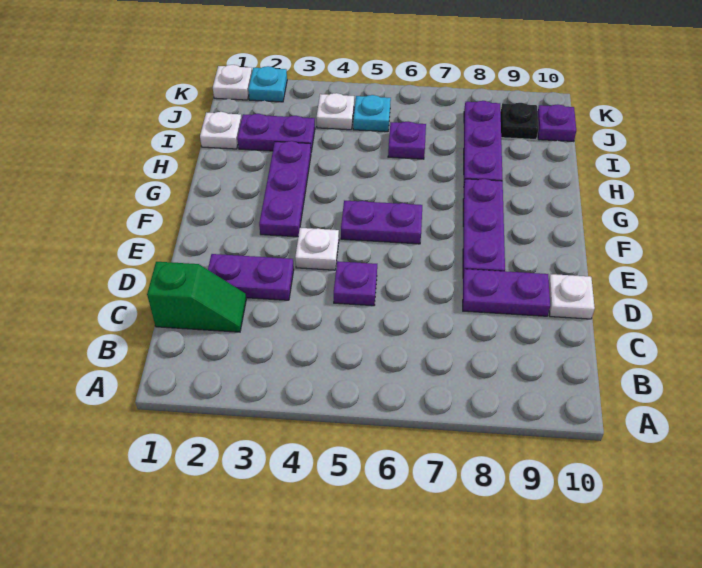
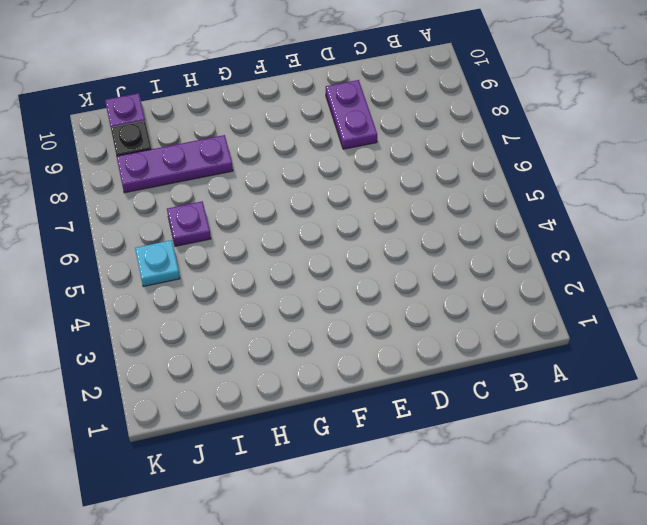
none -> green slope C1:C2 level 1 top 1
none -> purple plate D2:D3 level 1
none -> purple plate D5 level 1

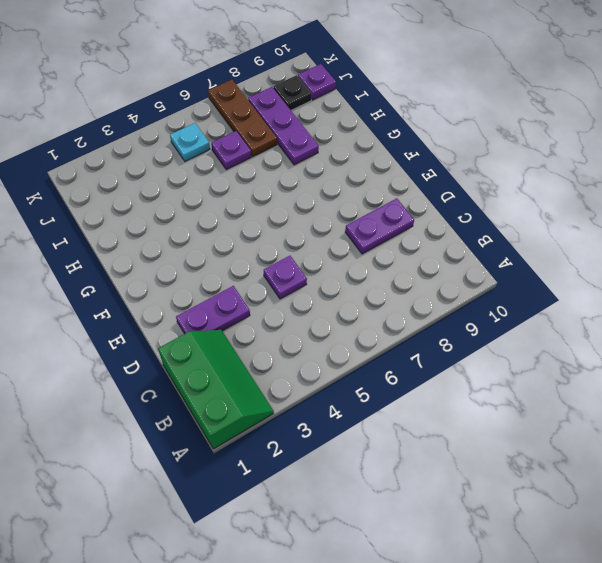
green slope A1:C2 level 1 top 1 -> green slope C1:C2 level 1 top 1
brown plate I7:K7 level 1 -> none
none -> white plate D10 level 1
none -> white plate E4 level 1
none -> purple plate E8:G8 level 1

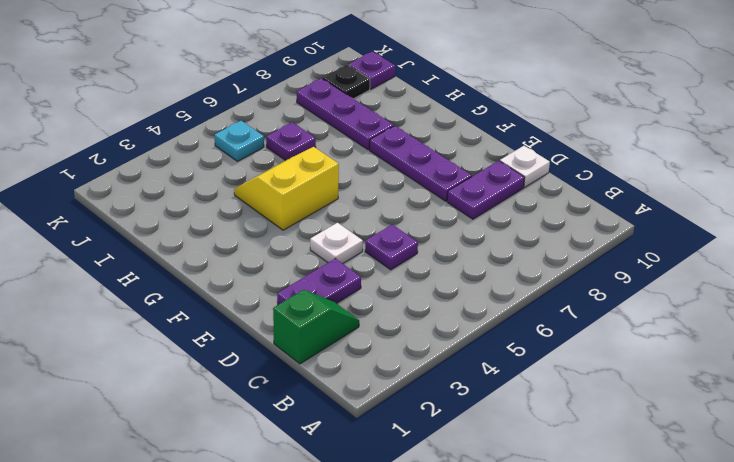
yellow slope G4:H5 level 1 top G -> none
none -> purple plate F3:H3 level 1
none -> purple plate F5:F6 level 1
none -> white plate I1 level 1

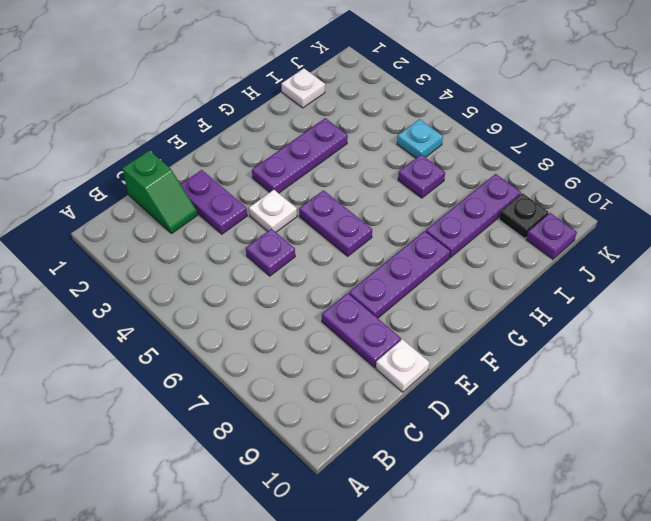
none -> purple plate I2:I3 level 1
none -> white plate J4 level 1
none -> white plate K1 level 1

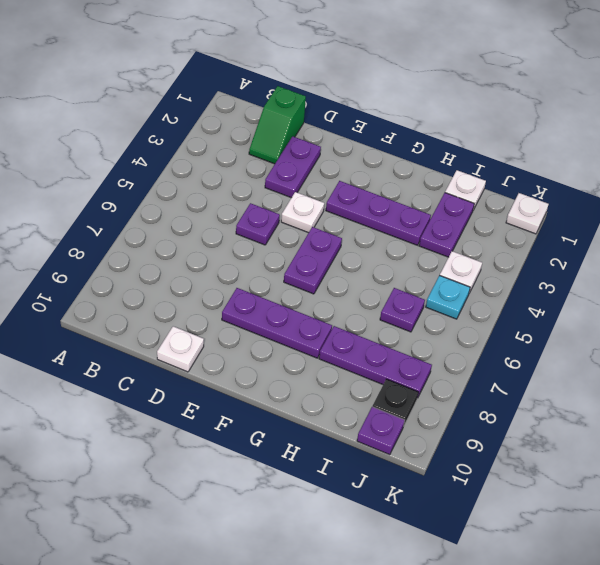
none -> purple plate D8:D9 level 1
none -> cyan plate K2 level 1

